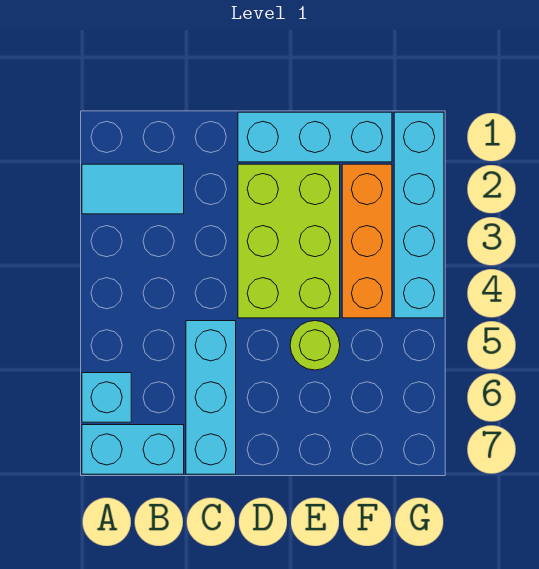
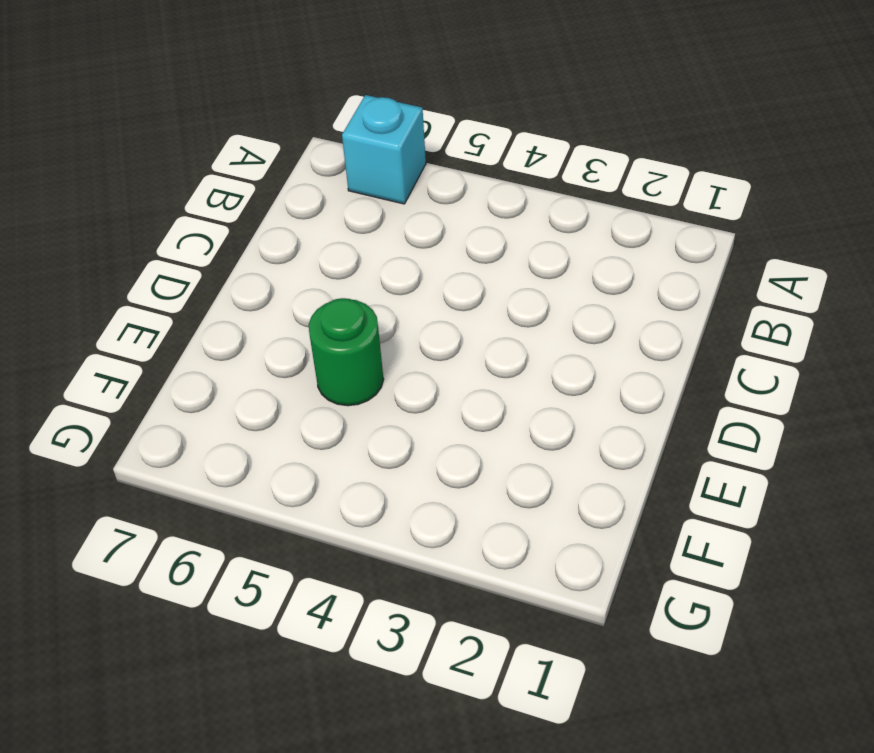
green round brick E5 level 1 -> lime round brick E5 level 1
none -> cyan tile A2:B2 level 1
none -> cyan brick A7:B7 level 1

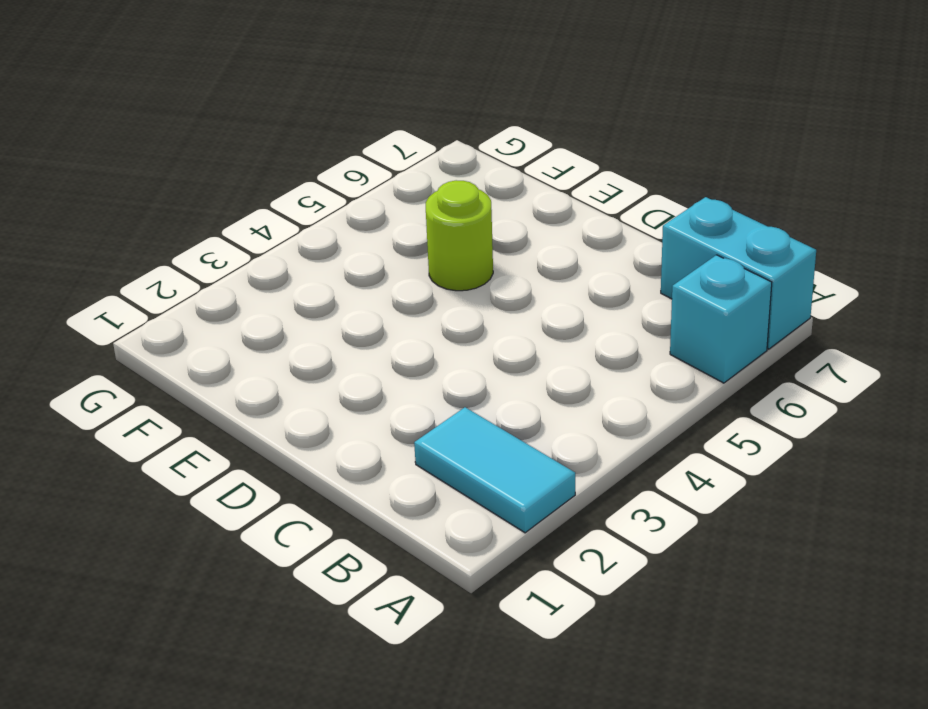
none -> cyan brick C5:C7 level 1
none -> cyan brick D1:F1 level 1

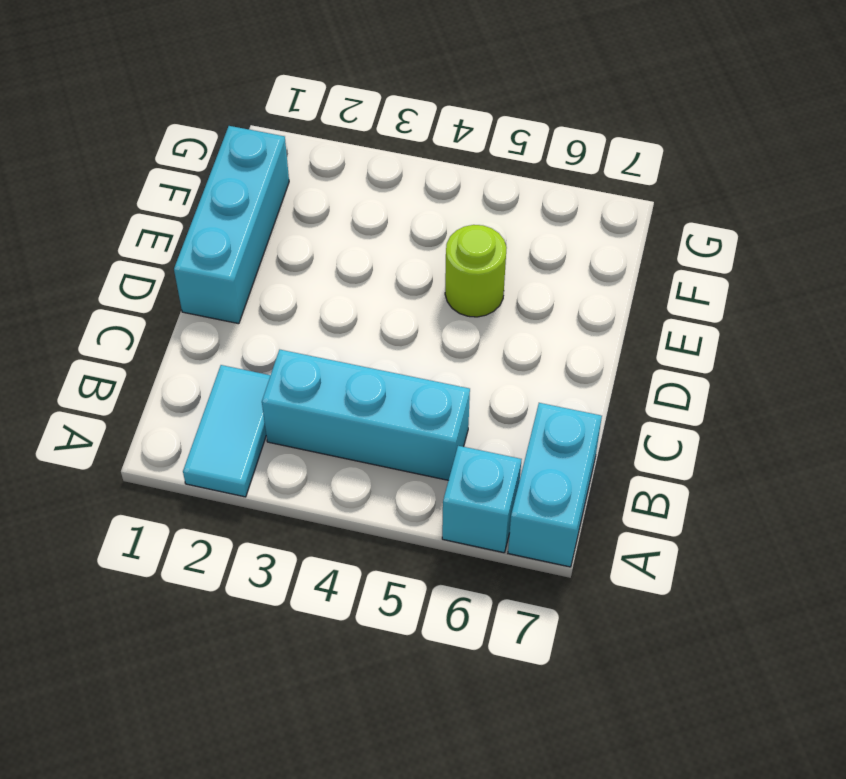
cyan brick B3:B5 level 1 -> cyan brick C5:C7 level 1
none -> lime brick D2:E4 level 1
none -> orange brick F2:F4 level 1

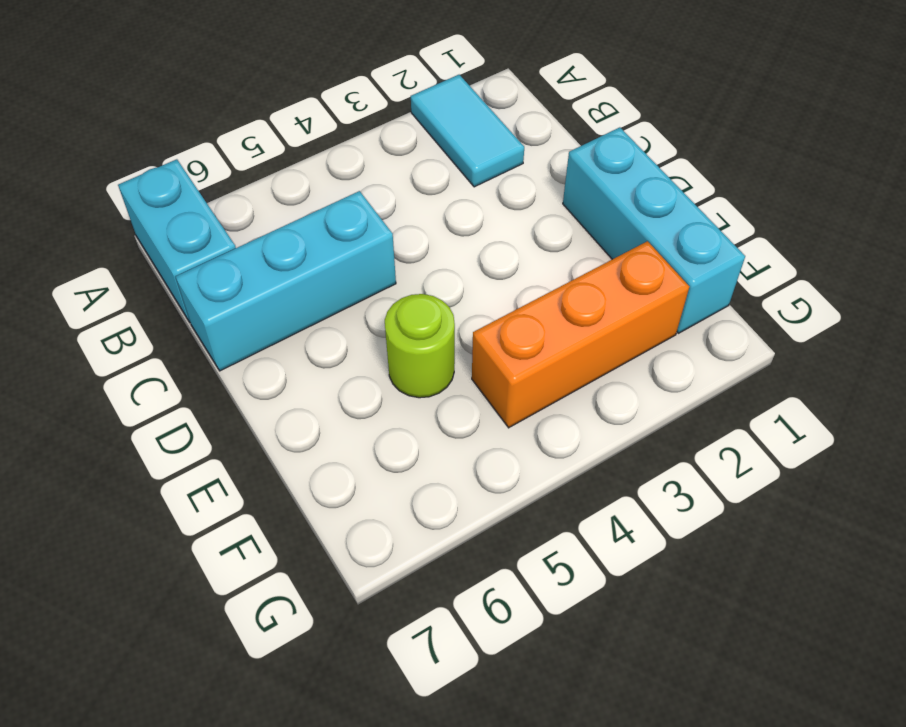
none -> cyan brick A6 level 1
none -> lime brick D2:E4 level 1

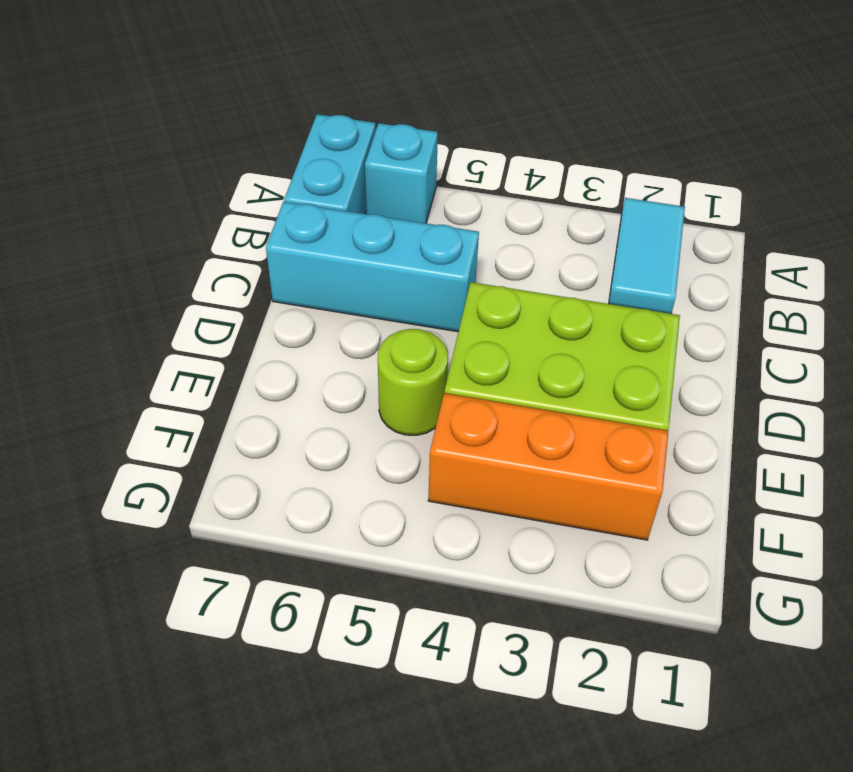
none -> cyan brick D1:F1 level 1
none -> cyan brick G1:G4 level 1

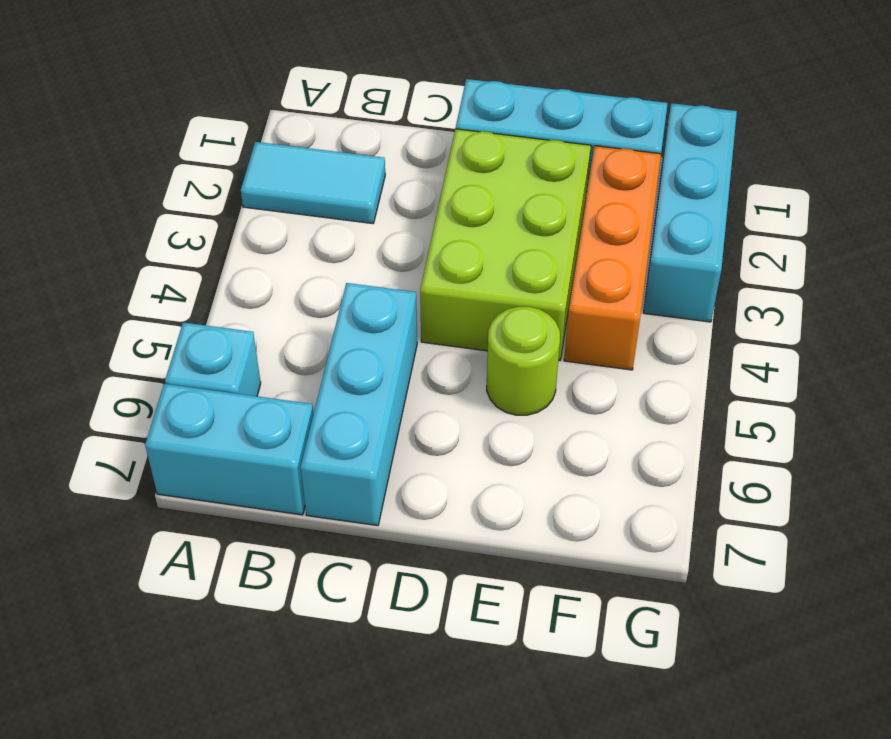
cyan brick G1:G3 level 1 -> cyan brick G1:G4 level 1

